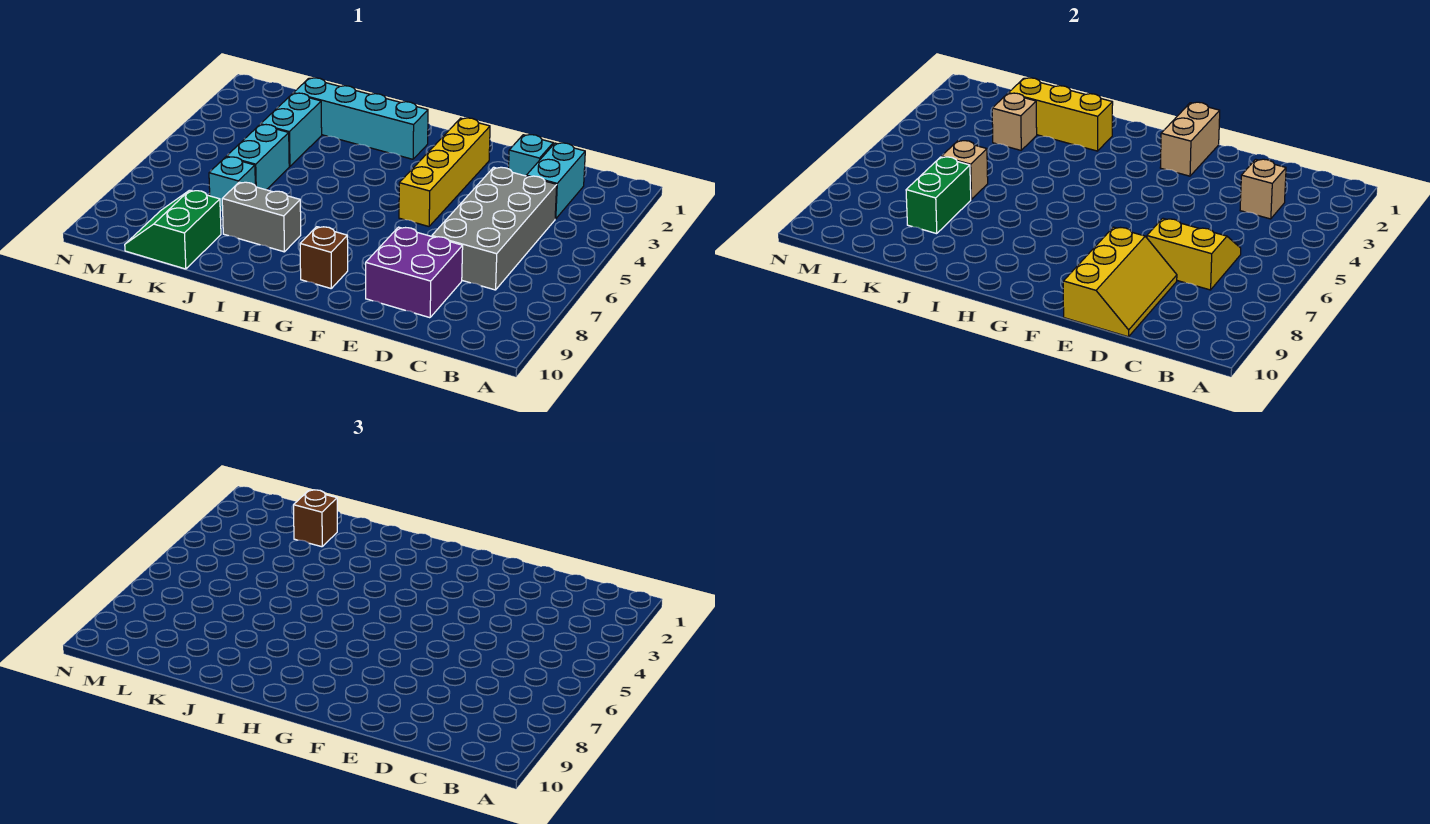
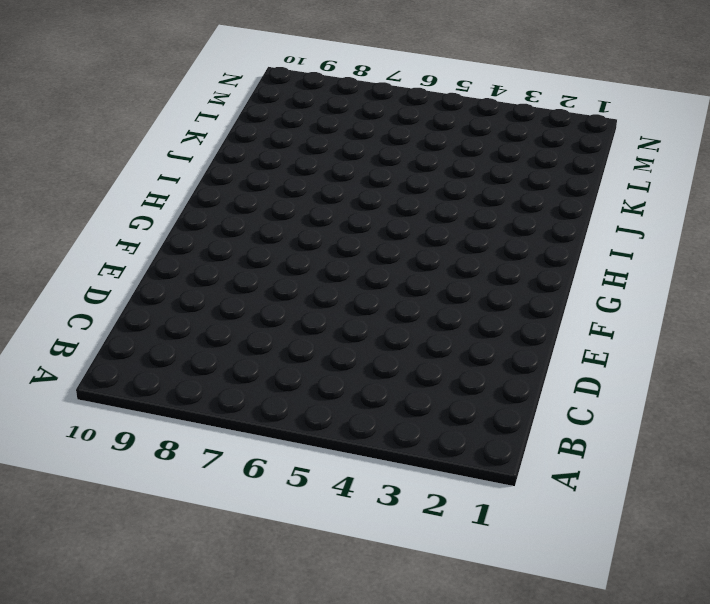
none -> cyan brick C2:C3 level 1
none -> grey brick C4:D7 level 1
none -> cyan brick D2 level 1

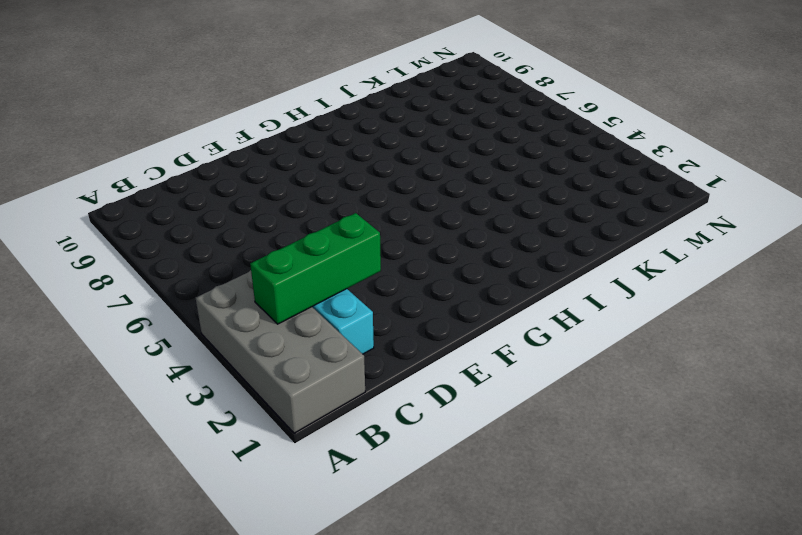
grey brick A1:B4 level 1 -> grey brick C4:D7 level 1
green brick B3:D3 level 2 -> tan brick C3 level 2
none -> cyan brick D2 level 1
none -> purple brick D8:E9 level 1
none -> yellow brick F2:F5 level 1

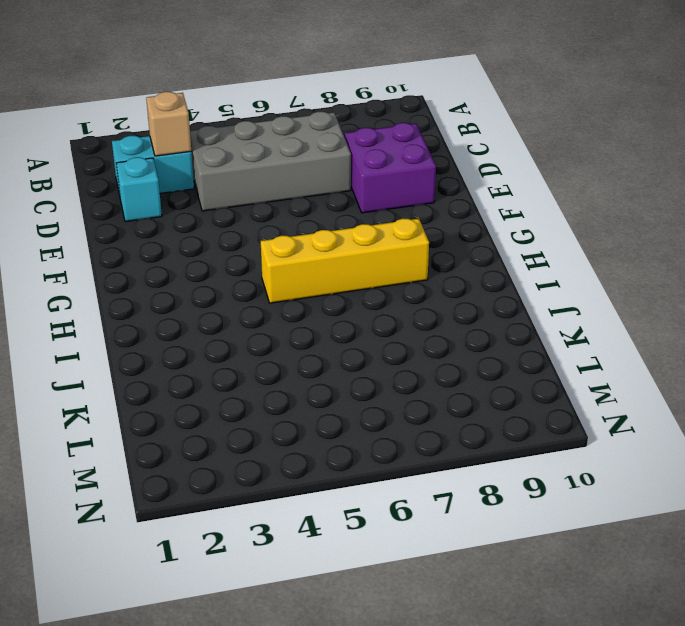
yellow brick H5:H8 level 1 -> yellow brick F2:F5 level 1
none -> brown brick G9 level 1
none -> cyan brick H2:K2 level 1
none -> grey brick I8:J8 level 1

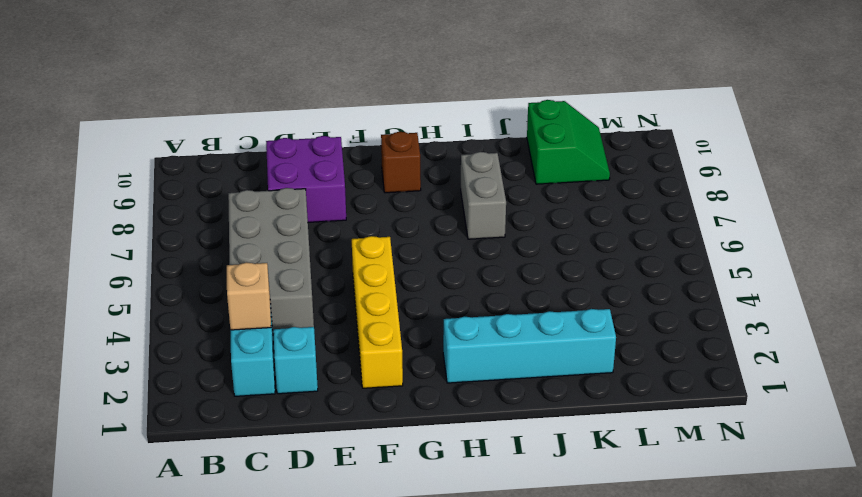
grey brick I7:I8 level 1 -> grey brick I8:J8 level 1
none -> cyan brick K3:K4 level 1
none -> cyan brick K5:K6 level 1
none -> cyan brick K7 level 1

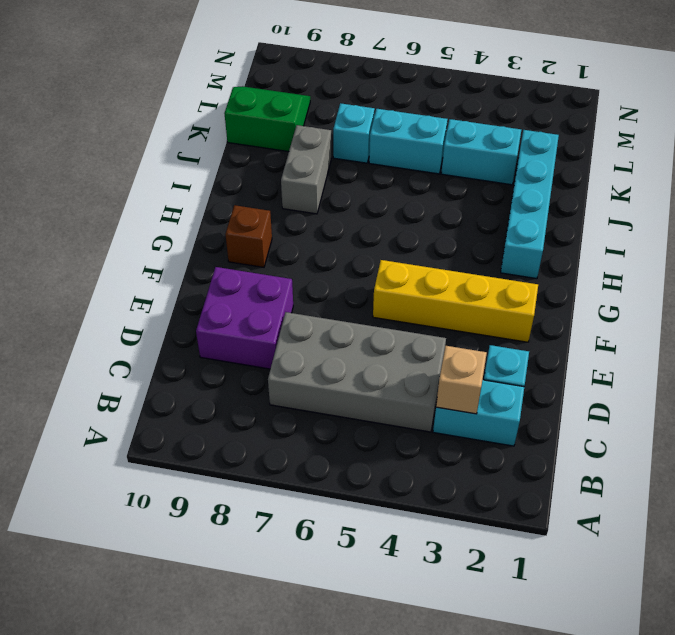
none -> yellow slope C6:D7 level 2 top 7
none -> yellow slope D8:E10 level 2 top E
none -> tan brick F1:F2 level 2

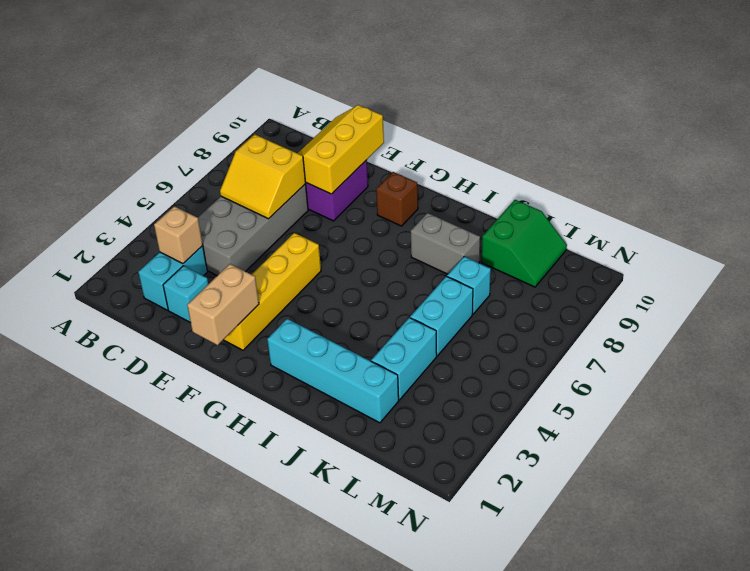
none -> yellow brick I2:K2 level 2
none -> tan brick K3 level 2
none -> tan brick K6 level 2

